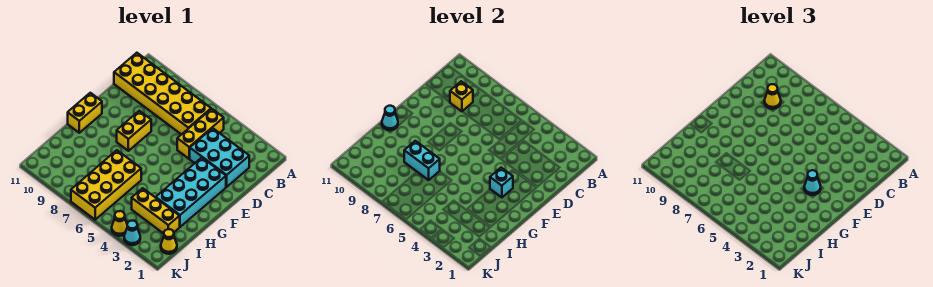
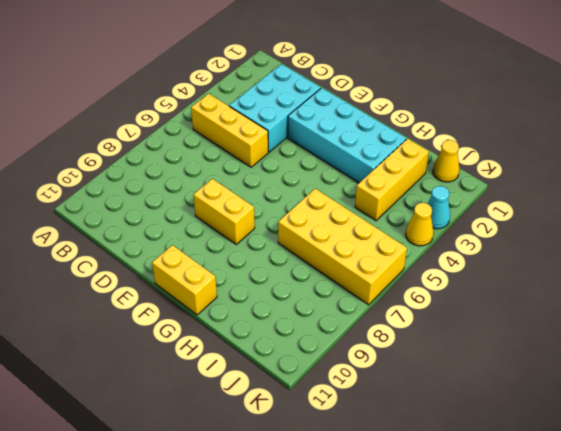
none -> yellow brick B6:C11 level 1
none -> yellow brick C9 level 2
none -> cyan brick F3 level 2

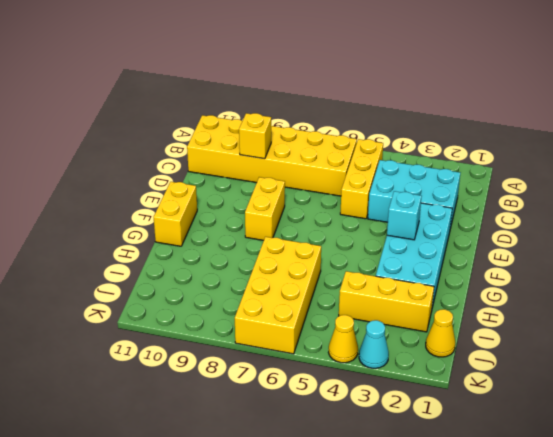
none -> cyan cone G11 level 2
none -> cyan brick H7:H8 level 2
none -> yellow cone C9 level 3

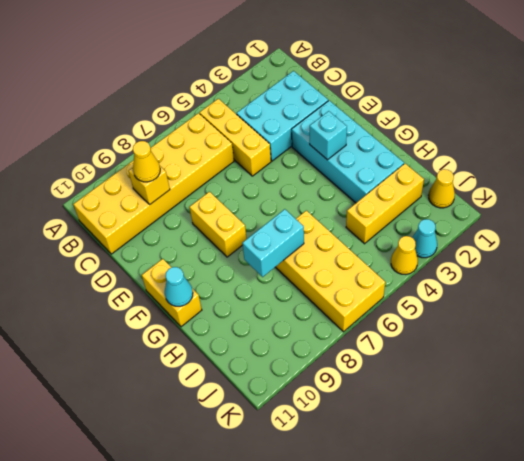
none -> cyan cone F3 level 3

